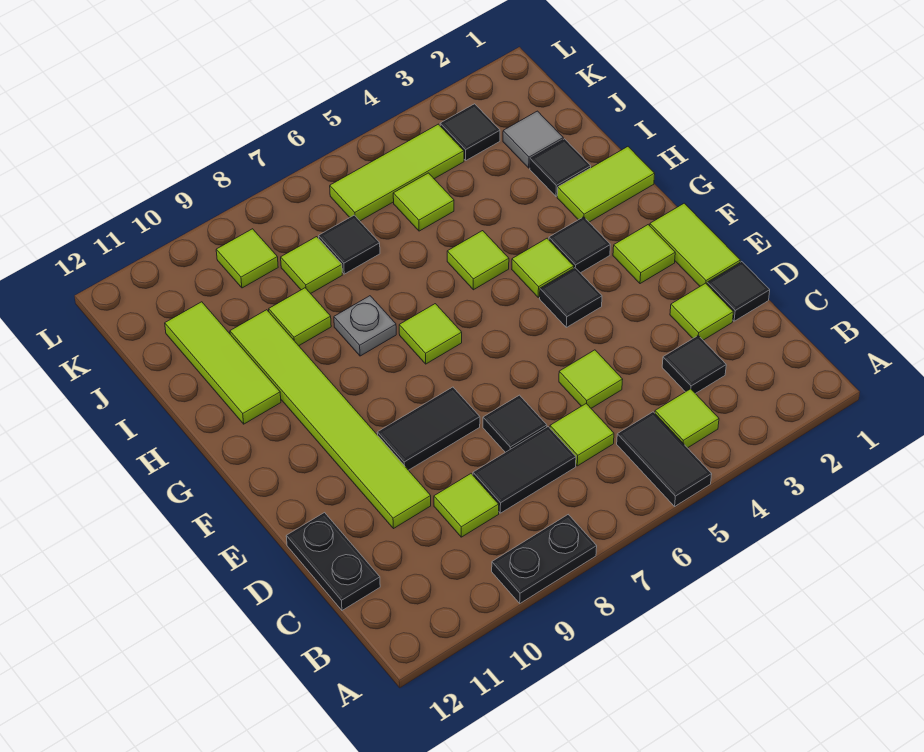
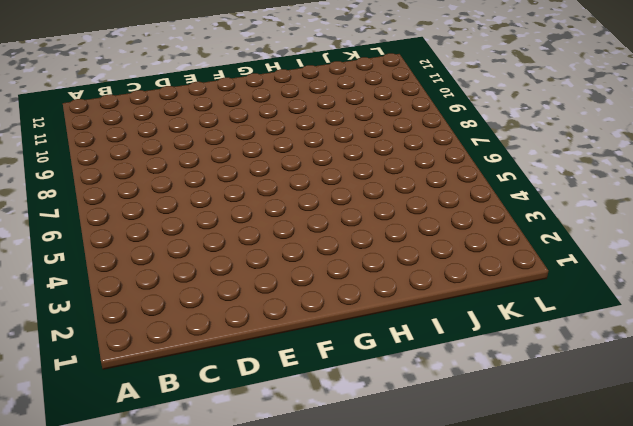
none -> black tile A5:B5 level 1
none -> black plate A8:A9 level 1
none -> lime tile B4 level 1
none -> black tile C3 level 1

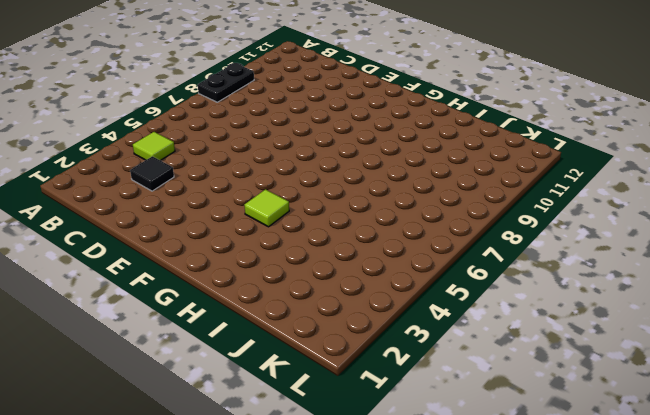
none -> black tile A5:B5 level 1
none -> lime tile C6 level 1
none -> black tile C7:C8 level 1
none -> lime tile C9 level 1

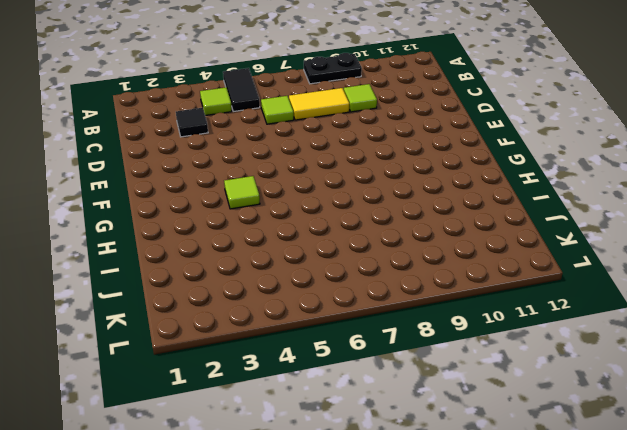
yellow tile C7:C8 level 1 -> black tile C7:C8 level 1
none -> black plate C12:D12 level 1
none -> black tile D1 level 1
none -> lime tile D2 level 1
none -> lime tile D5 level 1

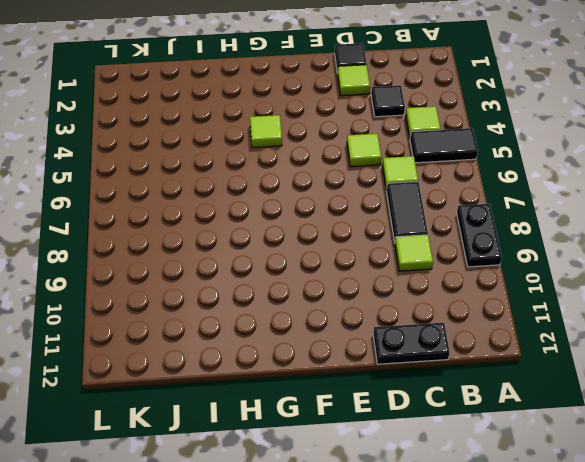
none -> black tile D7 level 1
none -> lime tile D10:I10 level 1
none -> lime tile E1:F1 level 1
none -> black tile E8:E9 level 1

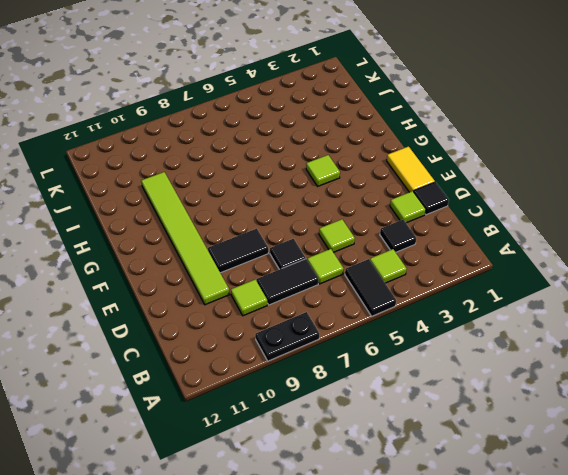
yellow tile E1:F1 level 1 -> lime tile E1:F1 level 1
none -> black plate C12:D12 level 1
none -> lime tile F2 level 1
none -> black tile F4 level 1
none -> black tile G3 level 1

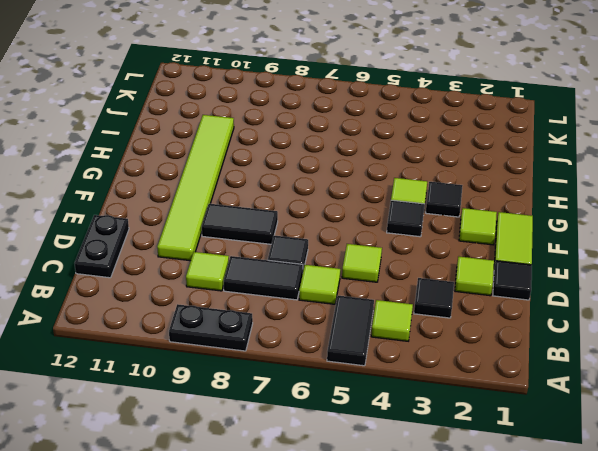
none -> lime tile G7 level 1
none -> lime tile H1:H2 level 1
none -> lime tile H5 level 1
none -> grey plate H8 level 1

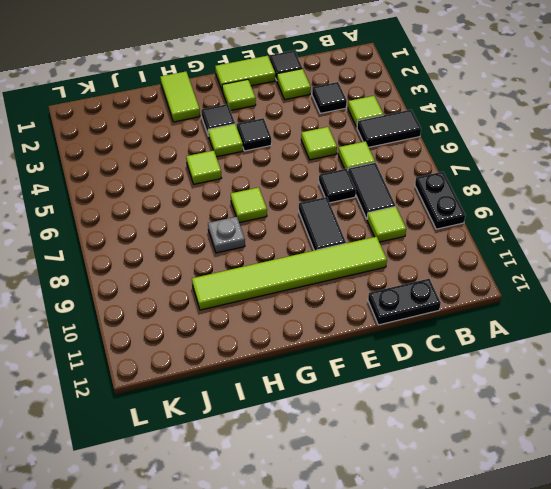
none -> lime tile H11:J11 level 1
none -> black tile I2 level 1
none -> lime tile I9 level 1
none -> grey tile J2 level 1

